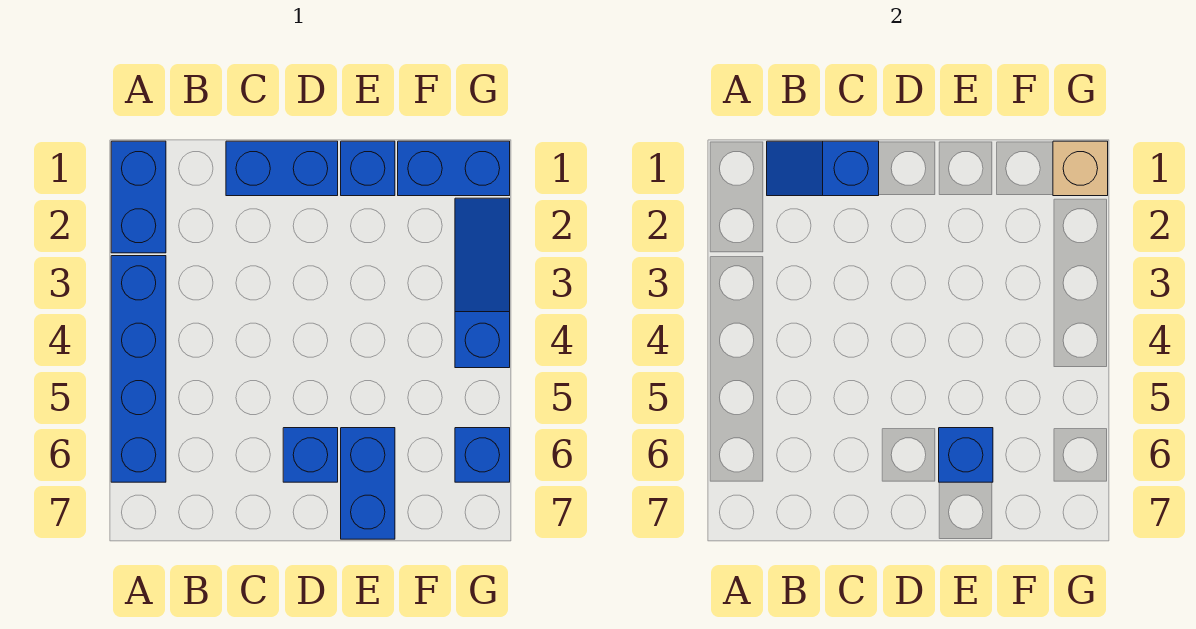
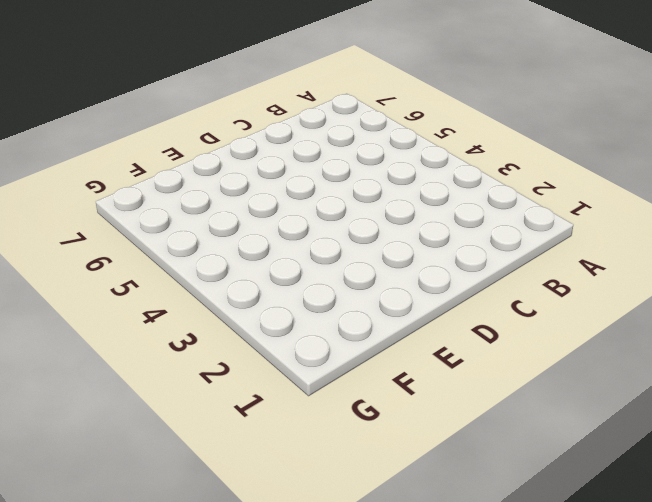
none -> blue brick A1:A2 level 1
none -> blue brick A3:A6 level 1
none -> blue brick C1:D1 level 1

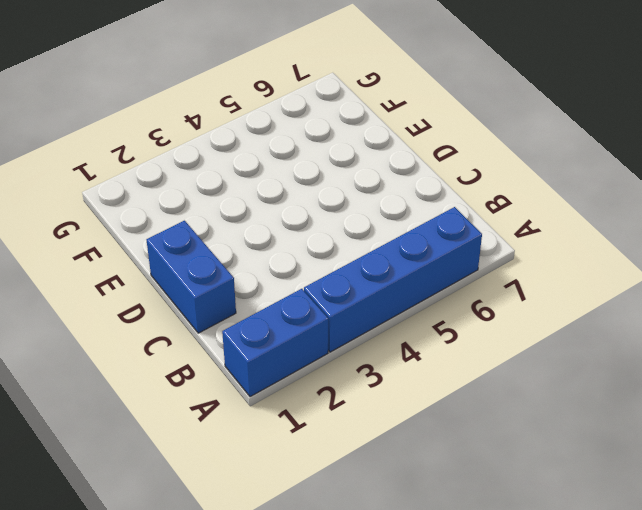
none -> blue brick D6 level 1
none -> blue brick E1 level 1
none -> blue brick E6:E7 level 1

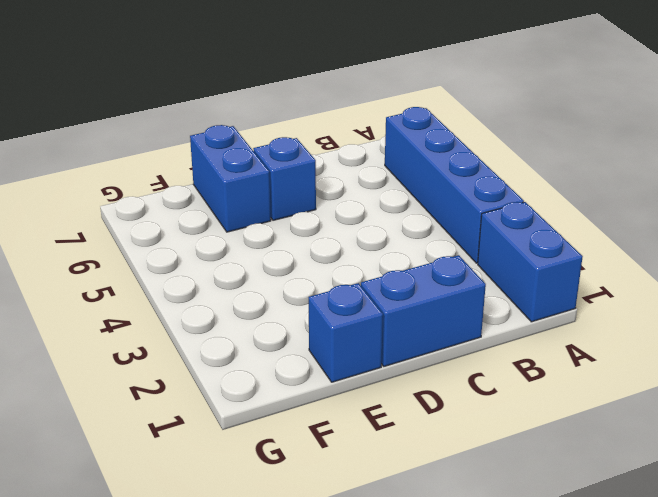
none -> blue brick F1:G1 level 1
none -> blue slope G2:G4 level 1 top 4
none -> blue brick G6 level 1

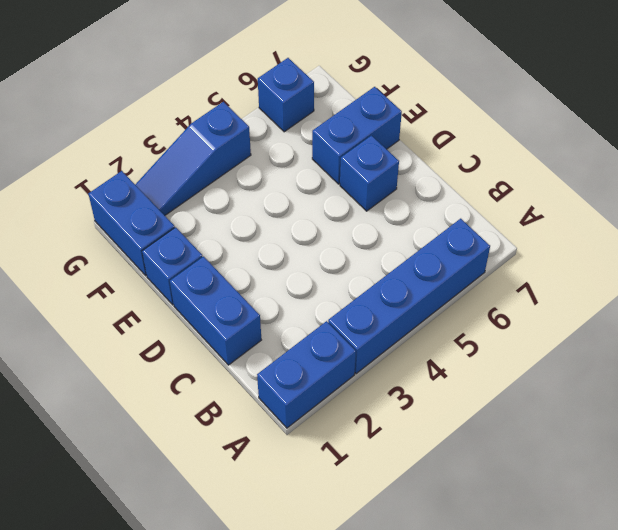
none -> blue slope B1:C1 level 2 top C
none -> blue brick E6 level 2
none -> tan brick G1 level 2

